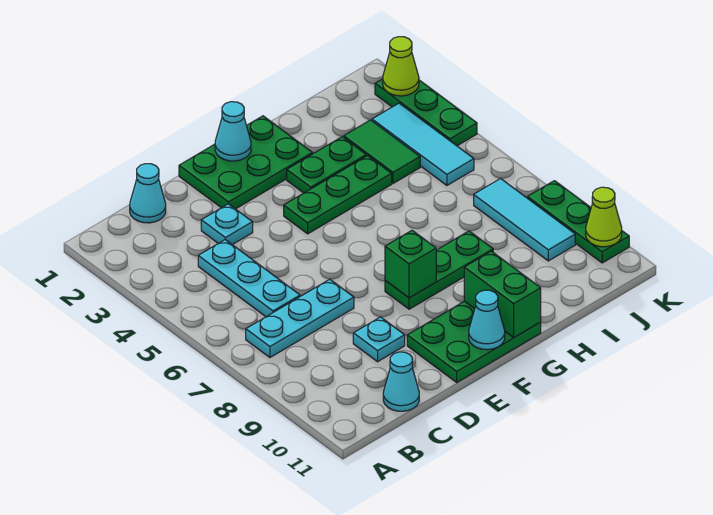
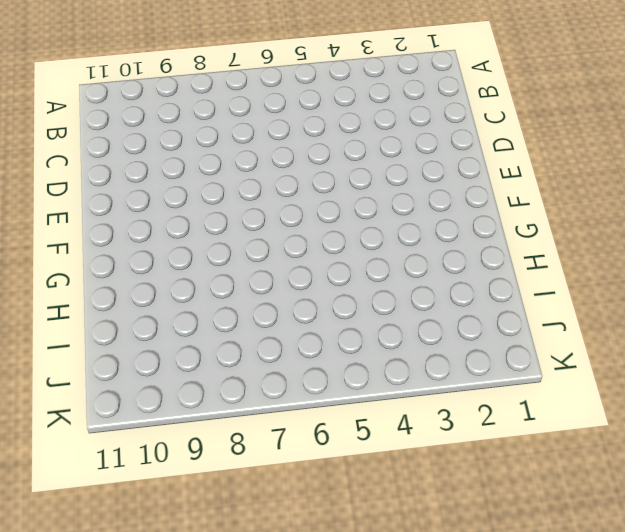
none -> cyan plate B7:D7 level 1
none -> cyan cone C1 level 1
none -> cyan plate C4:C6 level 1

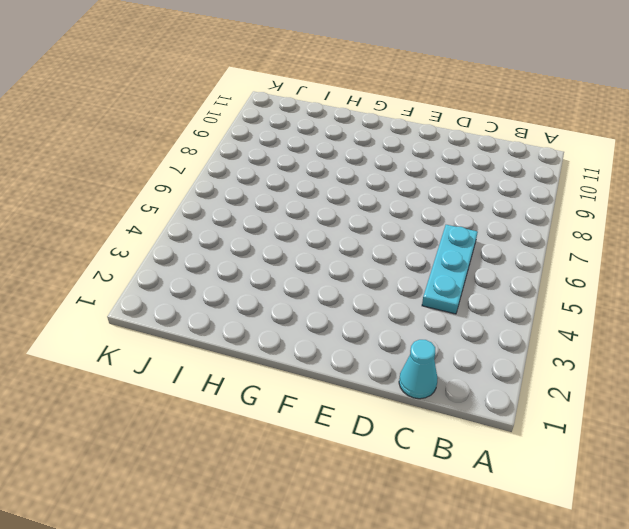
none -> cyan plate B7:D7 level 1
none -> cyan cone C11 level 1
none -> cyan plate D3 level 1

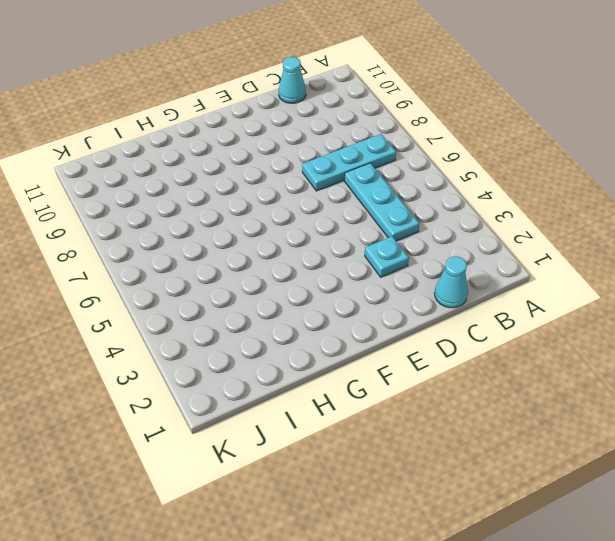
none -> cyan plate D9 level 1
none -> green plate E1:G2 level 1
none -> green plate E10:G11 level 1

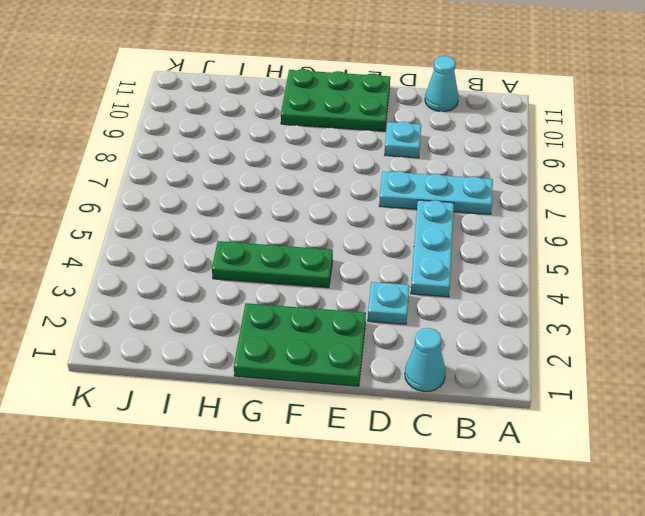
none -> green plate F8:H8 level 1
none -> green plate G3:H3 level 1
none -> green tile I3:I4 level 1

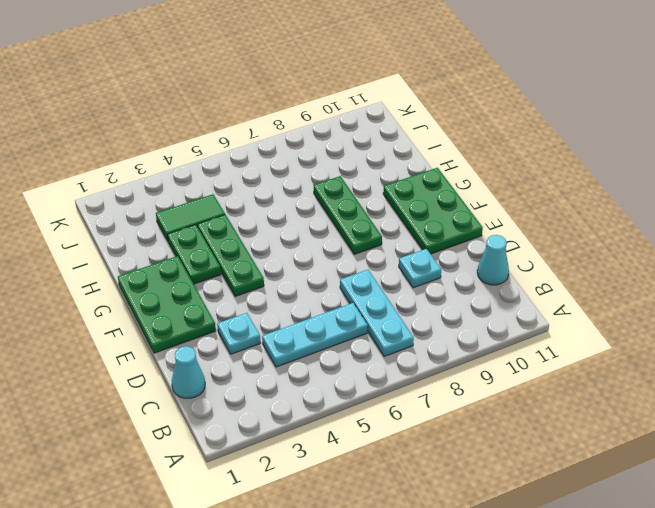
none -> cyan tile J3:J5 level 1
none -> cyan tile J7:J9 level 1
none -> green plate K2:K4 level 1

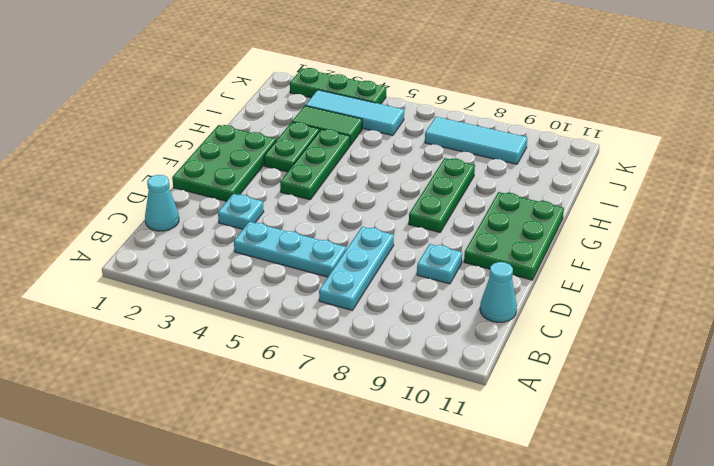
none -> green plate K8:K10 level 1
none -> cyan cone F1 level 2
none -> green brick F8 level 2

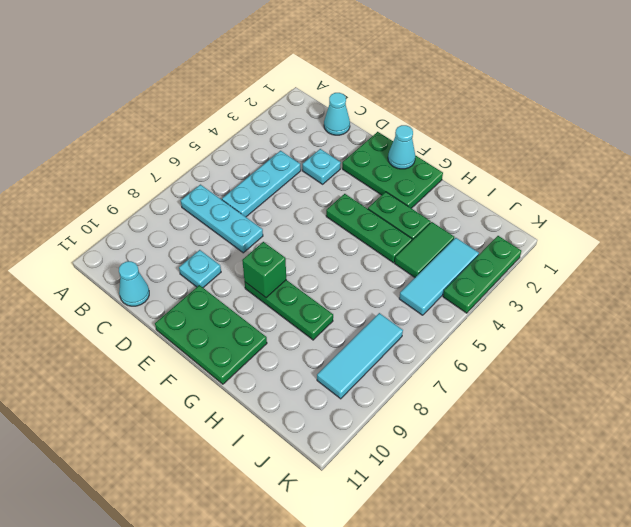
none -> green plate K8:K10 level 1
none -> cyan cone F11 level 2
none -> green brick G10:G11 level 2

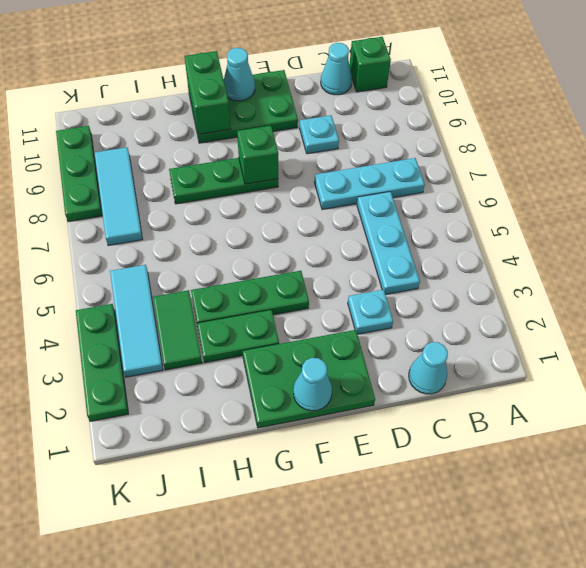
green brick B11 level 1 -> none
none -> lime cone K2 level 2
none -> lime cone K10 level 2

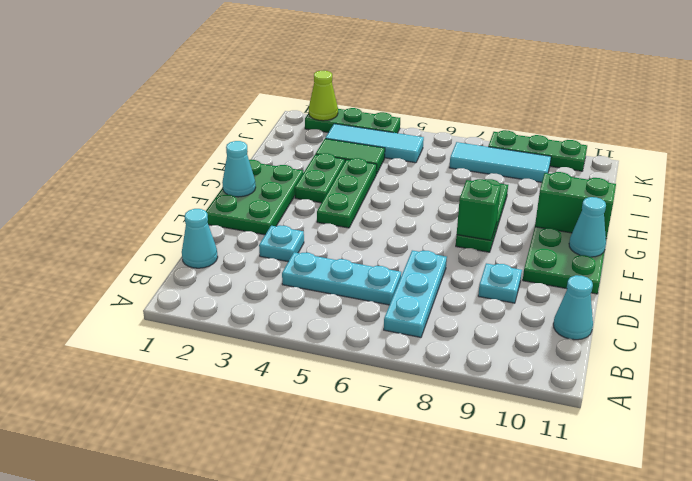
none -> lime cone K10 level 2

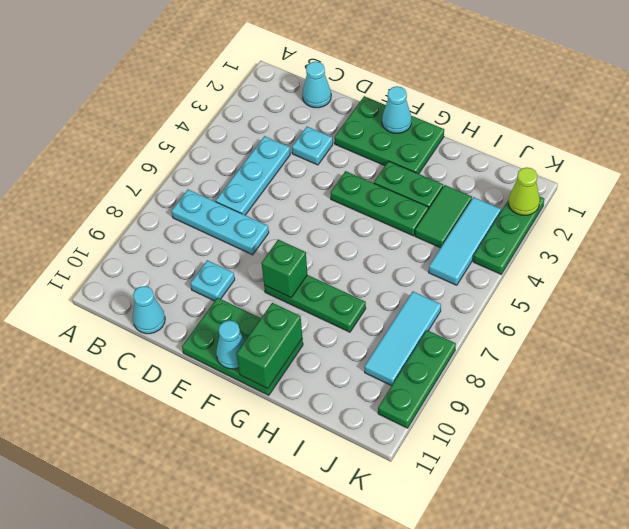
none -> lime cone K10 level 2

